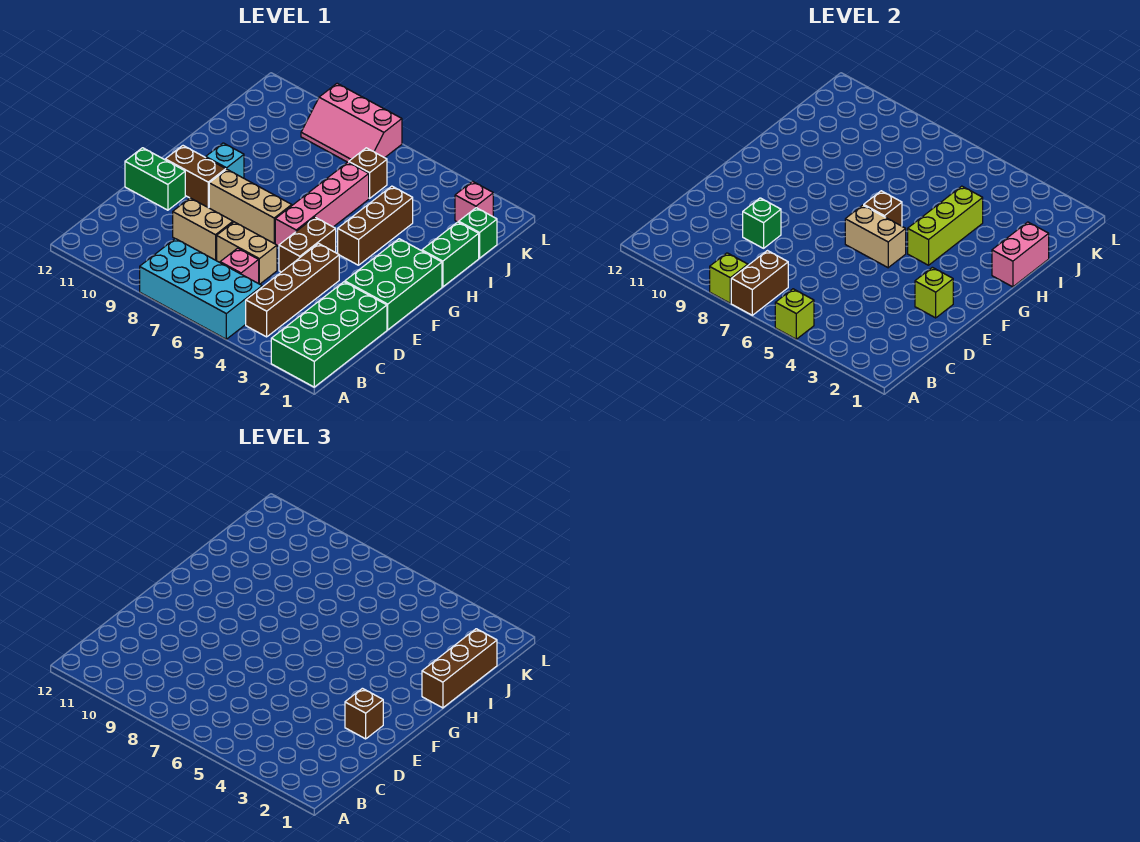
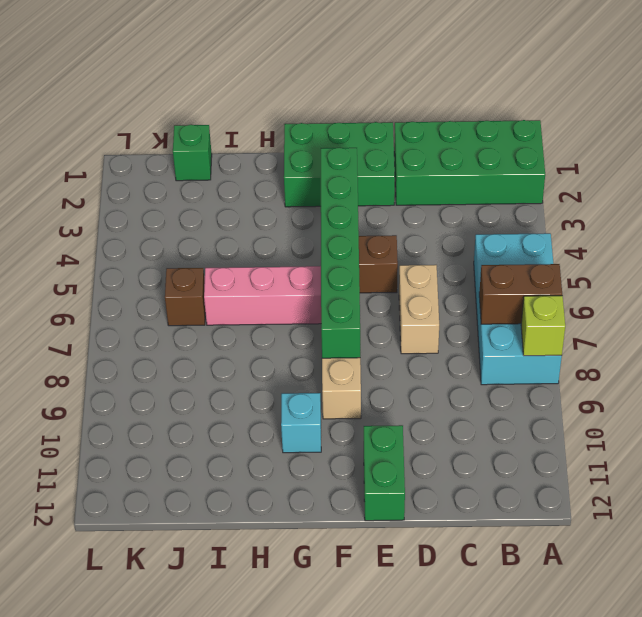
green brick F3:F8 level 2 -> tan brick F5:F6 level 2
none -> brown brick B4:E4 level 1
none -> pink brick C6 level 1
none -> tan brick D8:D9 level 1
none -> brown brick F10:F11 level 1

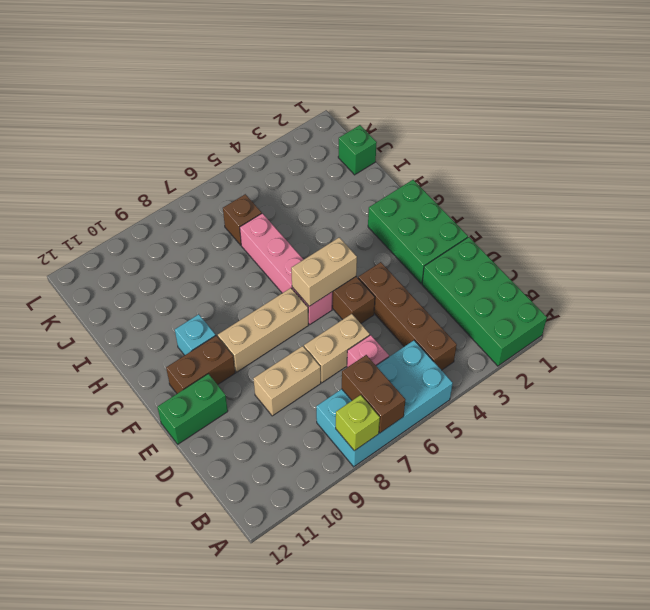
none -> brown brick G4:I4 level 1
none -> green brick H1:I1 level 1
none -> pink brick K2 level 1
none -> pink slope K7:L9 level 1 top L

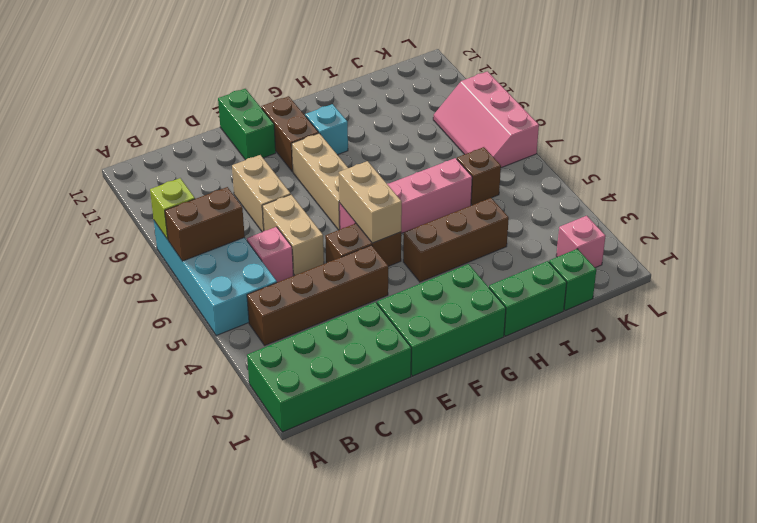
none -> lime brick A5 level 2
none -> green brick D9 level 2
none -> lime brick E2 level 2
none -> lime brick G4:I4 level 2

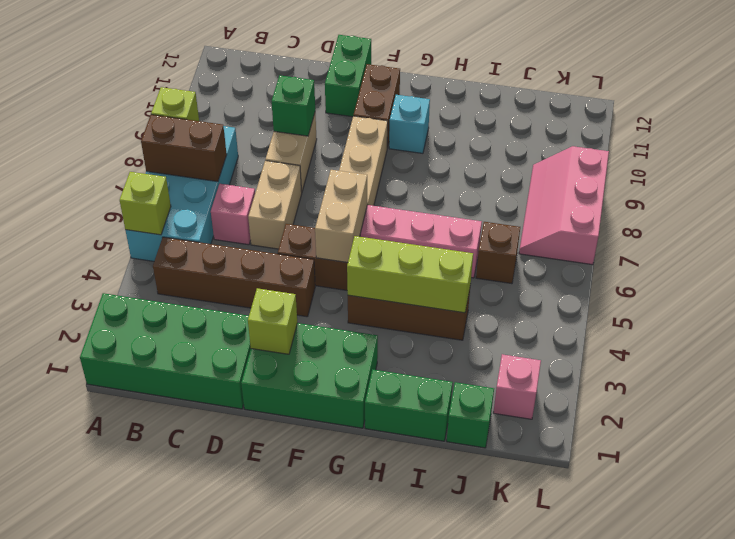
none -> brown brick G6 level 2
none -> pink brick H1:I1 level 2
none -> brown brick E2 level 3
none -> brown brick H1:J1 level 3

